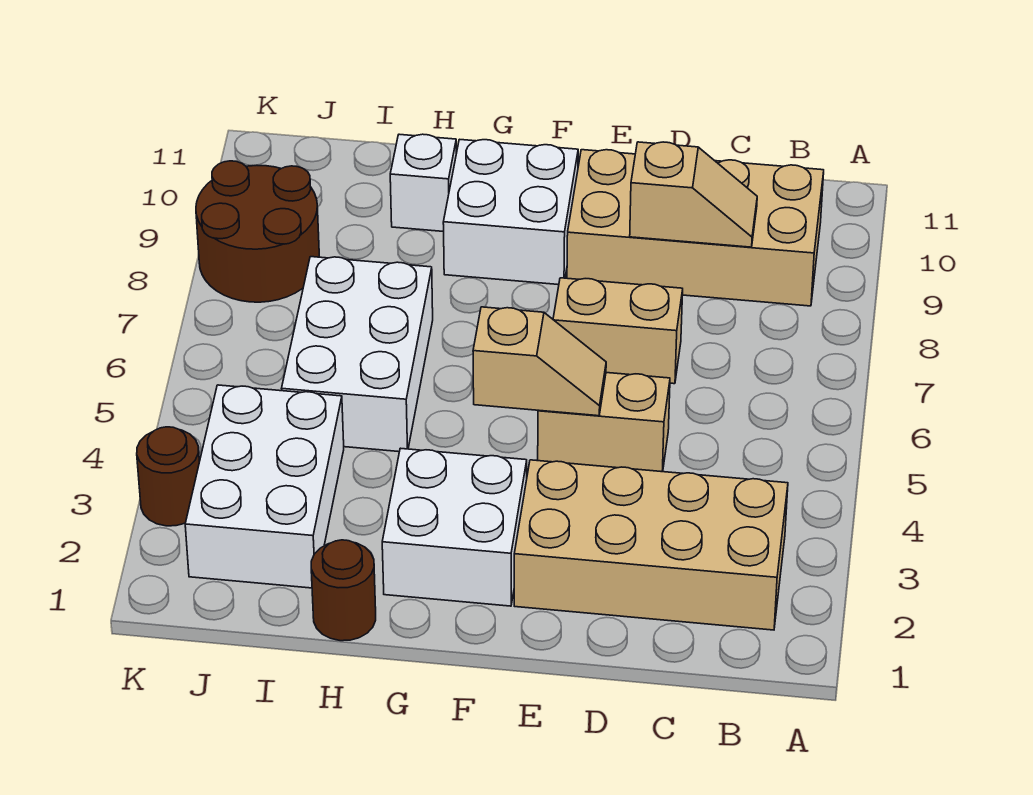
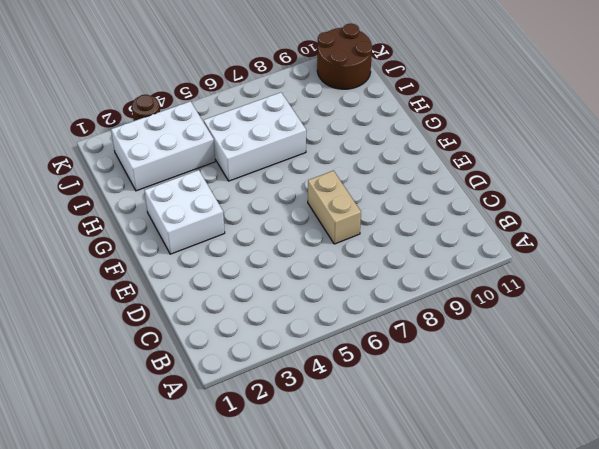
brown round brick J10:K11 level 1 -> brown round brick J8:K9 level 1
none -> tan brick B2:E3 level 1
none -> tan brick B9:E10 level 1
none -> tan brick D5:E5 level 1

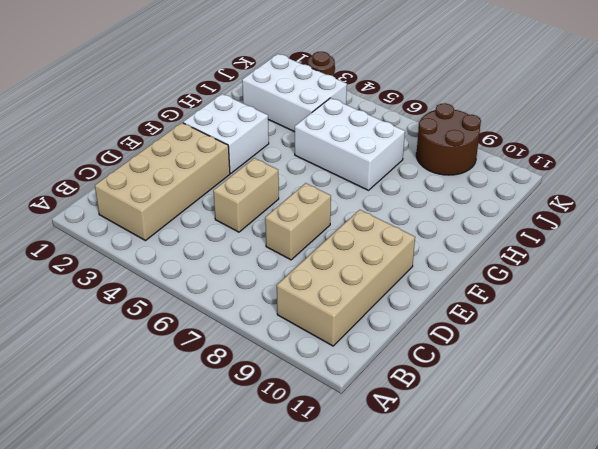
none -> white brick F9:G10 level 1
none -> brown round brick H1 level 1
none -> white brick H10 level 1

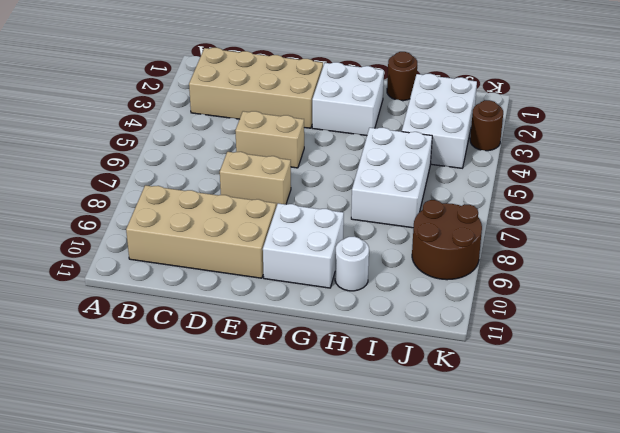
white round brick H10 level 1 -> white brick H10 level 1
none -> tan slope C9:D9 level 2 top D
none -> tan slope E5:F5 level 2 top F

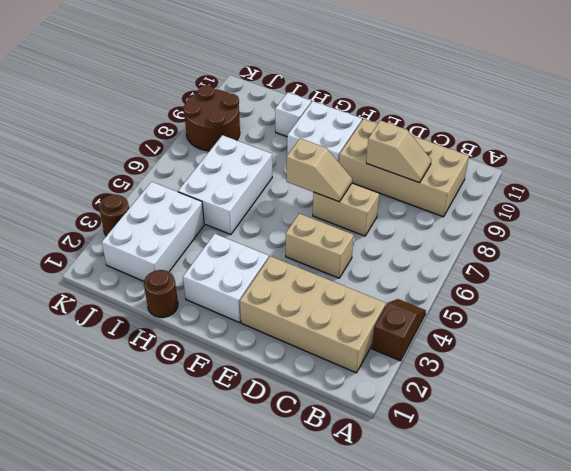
brown slope A3:A4 level 1 top 3 -> none
tan slope E7:F7 level 2 top F -> tan slope E5:F5 level 2 top F

